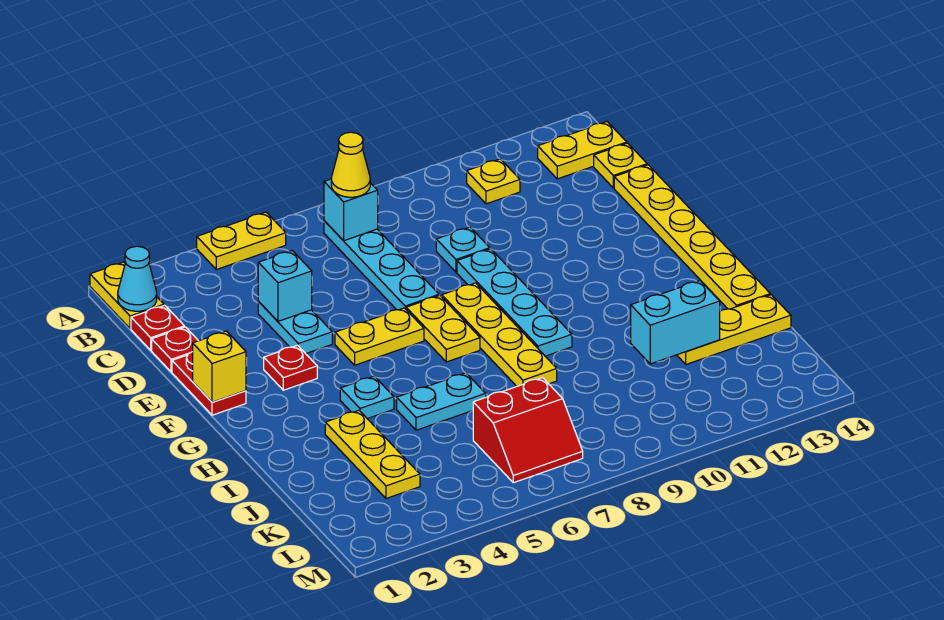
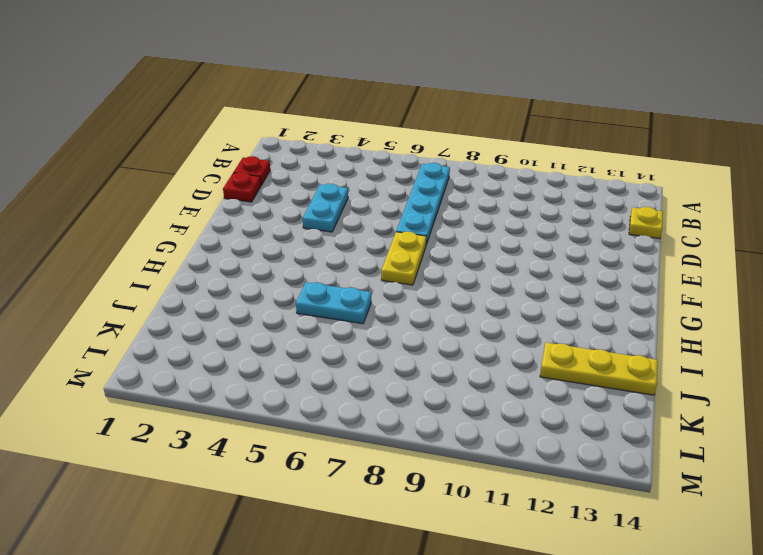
none -> yellow plate A1:B1 level 1
none -> yellow plate A4:A5 level 1
none -> yellow plate B11 level 1

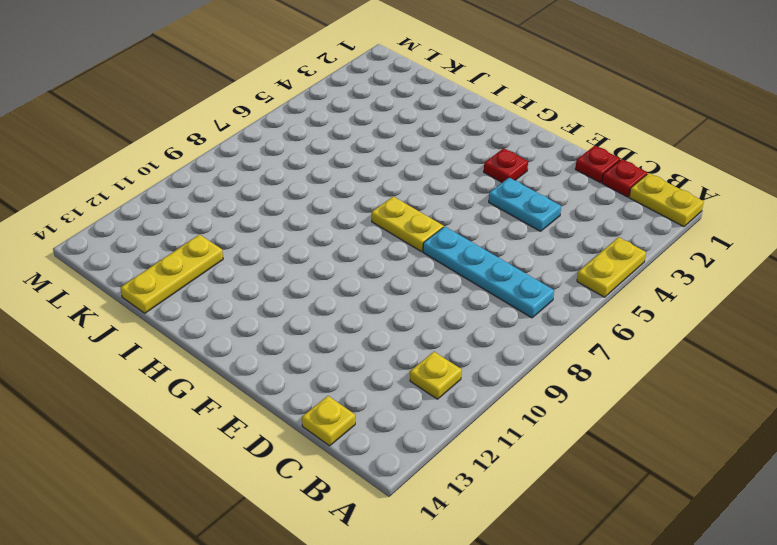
none -> yellow plate B13:B14 level 1
none -> cyan plate D9 level 1
none -> yellow plate D14:I14 level 1

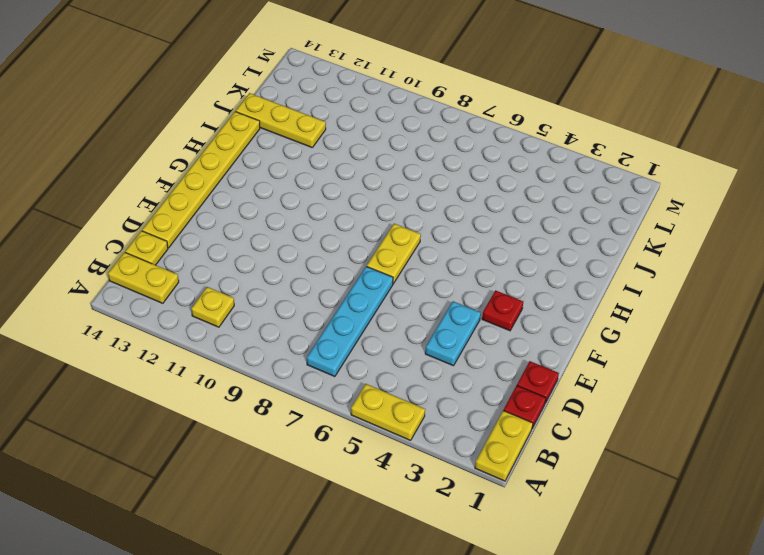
none -> cyan plate D9 level 1
none -> red plate E1:F1 level 1
none -> cyan plate E9:H9 level 1

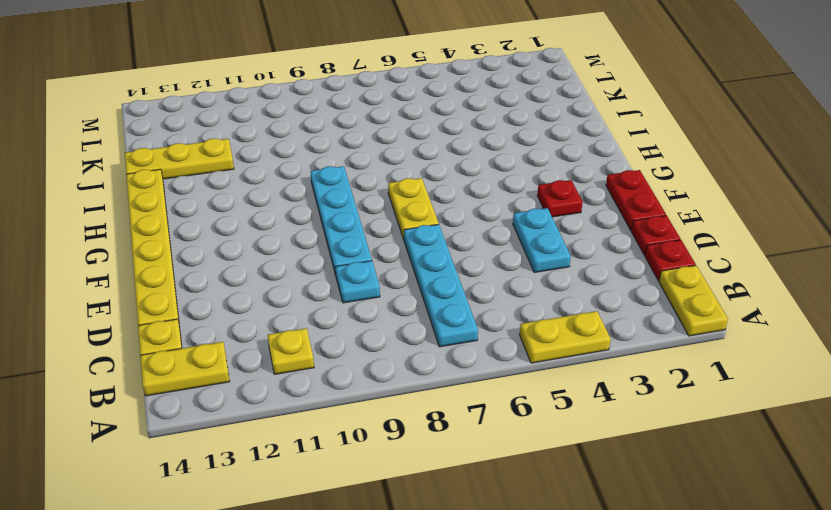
none -> yellow plate F5:F6 level 1
none -> yellow plate F8:I8 level 1
none -> cyan plate H4 level 1

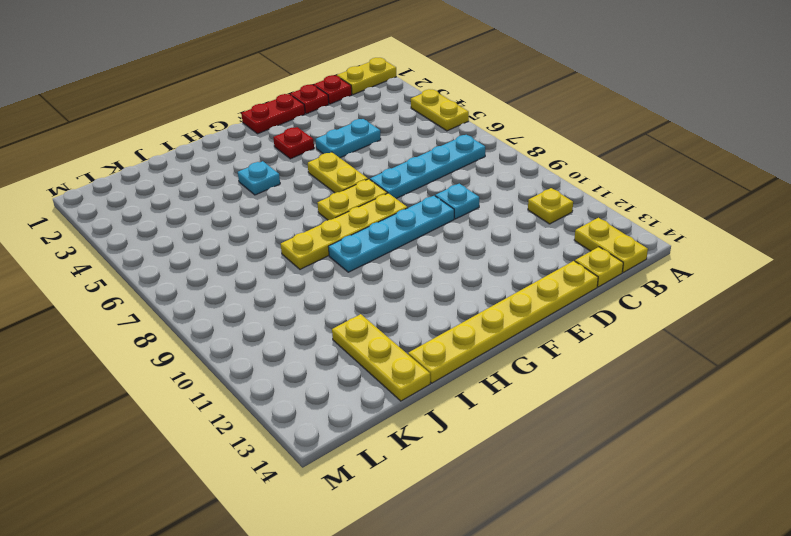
none -> yellow plate I3:K3 level 1
none -> cyan plate I5:I6 level 1
none -> red slope K6:L7 level 1 top K

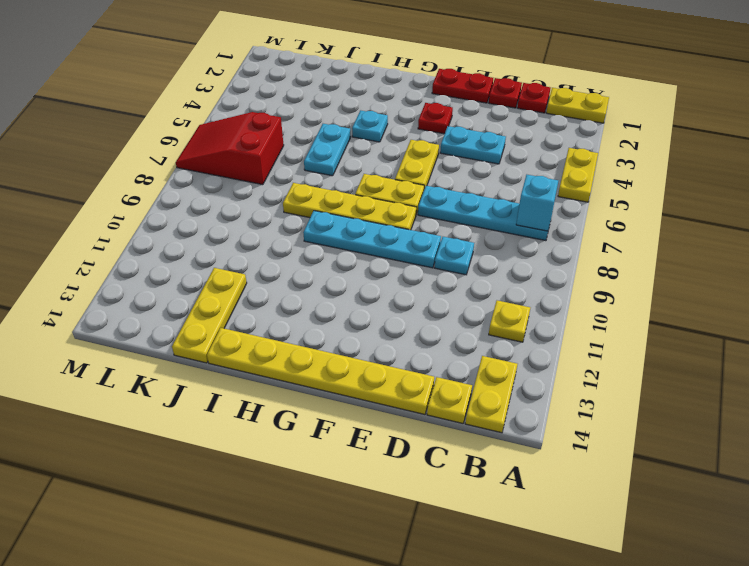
red slope K6:M7 level 1 top K -> red slope K6:L7 level 1 top K
none -> yellow plate I3:K3 level 1
none -> cyan cone B1 level 2
none -> cyan brick D4 level 2

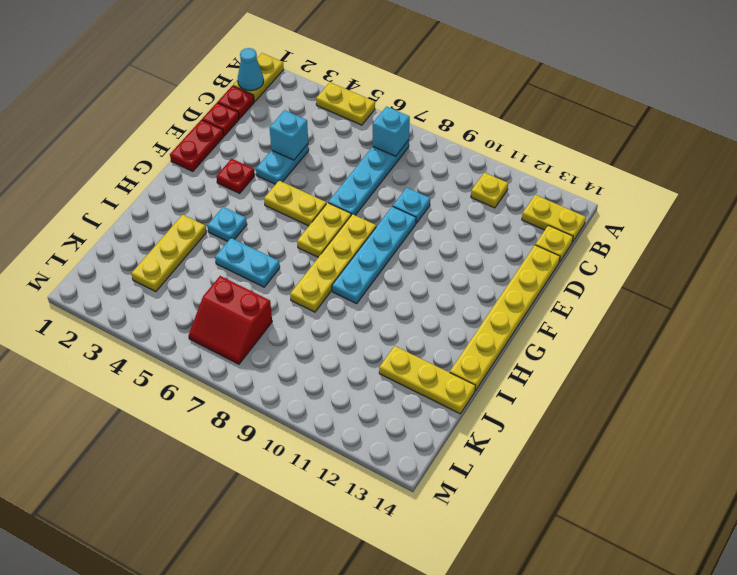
none -> yellow brick F1 level 2
none -> cyan brick J11:J12 level 2
none -> yellow cone B7 level 3

